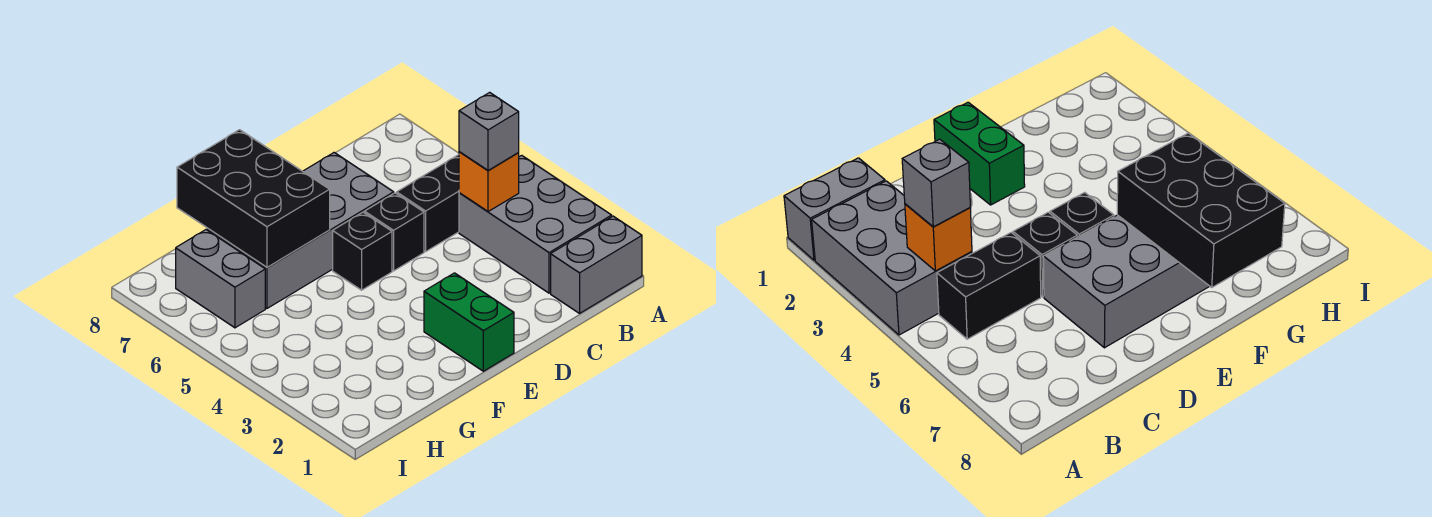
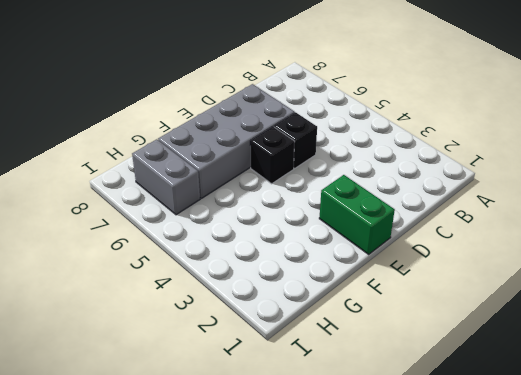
none -> grey brick A1:B1 level 1
none -> grey brick A2:B4 level 1

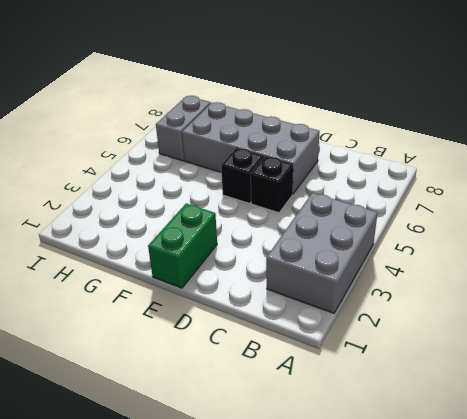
none -> grey brick A1:B1 level 1
none -> black brick B5:C5 level 1

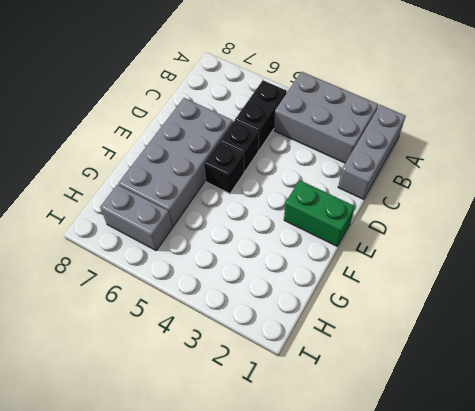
grey brick A1:C1 level 1 -> grey brick A1:B1 level 1
none -> orange brick B4 level 2
none -> black brick F6:G8 level 2

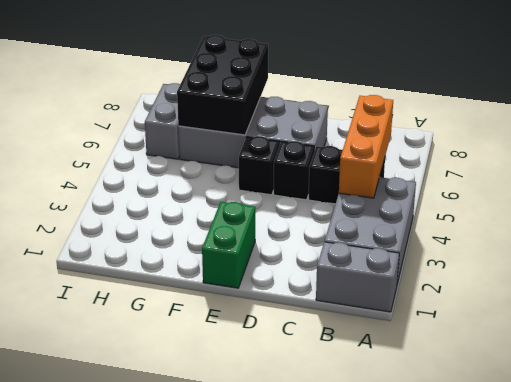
orange brick B4:B6 level 2 -> orange brick B4 level 2
none -> grey brick B4 level 3

